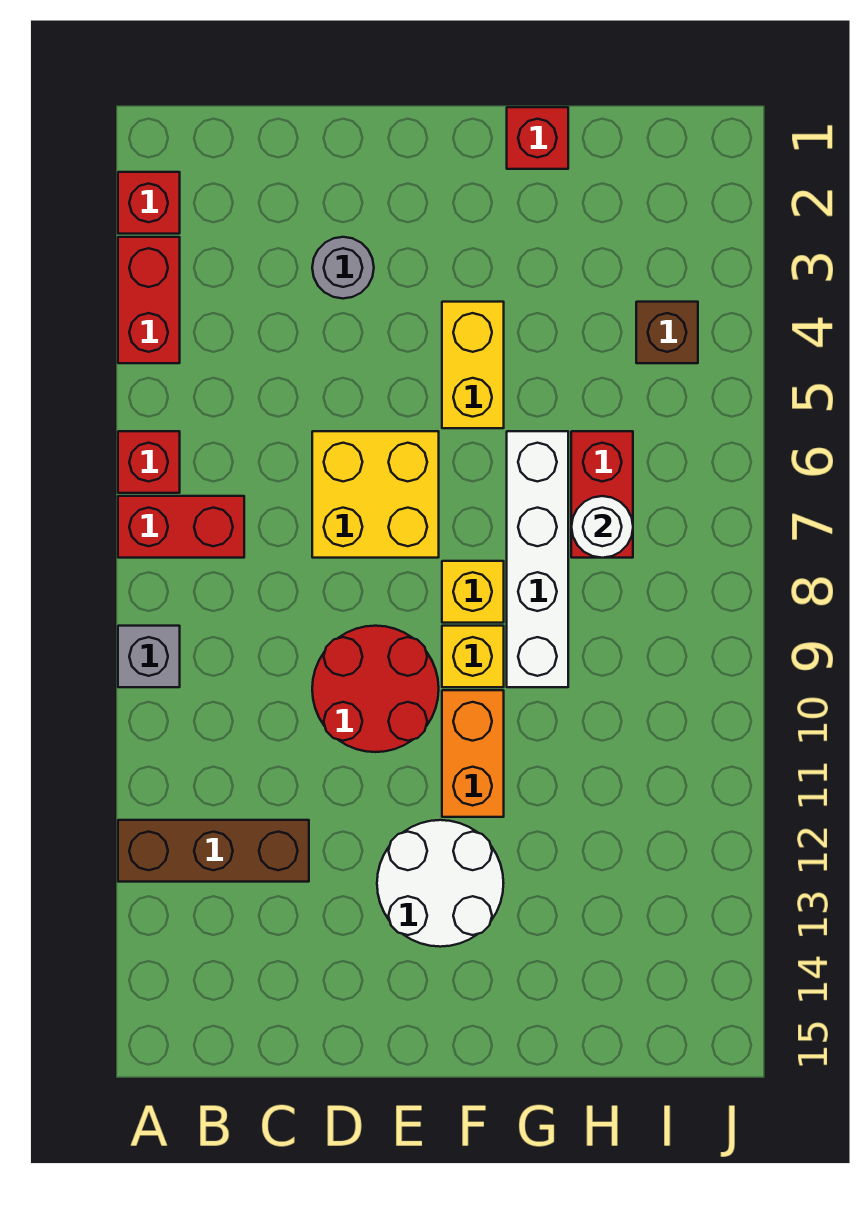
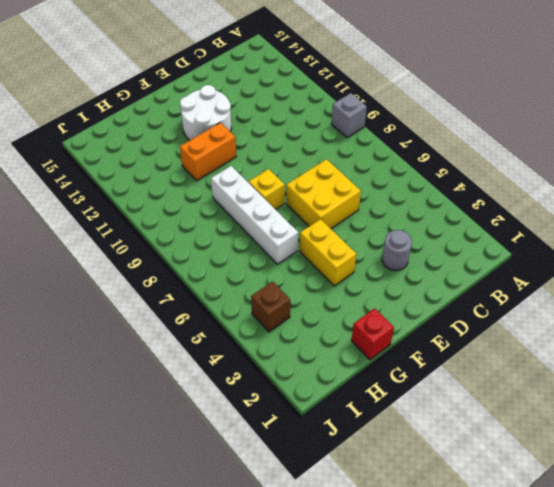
orange brick F11:G11 level 1 -> orange brick F10:F11 level 1
none -> red brick A2 level 1
none -> red brick A3:A4 level 1
none -> red brick A6 level 1

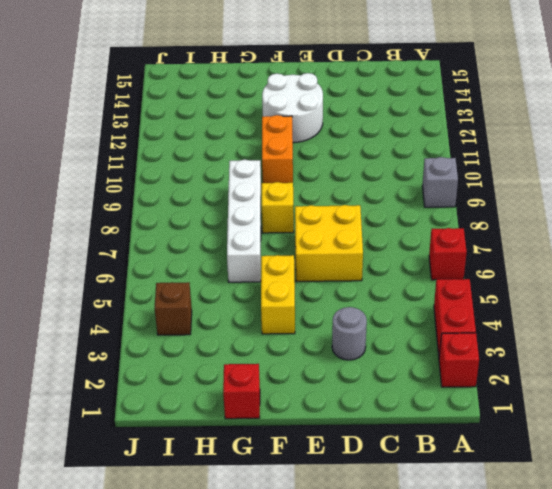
none -> red brick A7:B7 level 1
none -> brown brick A12:C12 level 1
none -> red round brick D9:E10 level 1

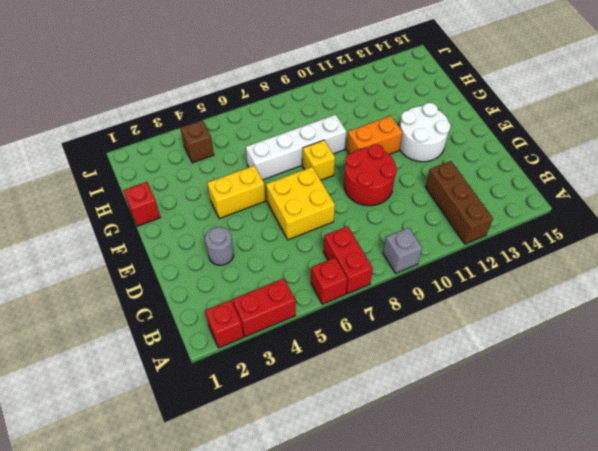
none -> yellow brick F9 level 1
none -> red brick H6:H7 level 1
none -> white round brick H7 level 2

